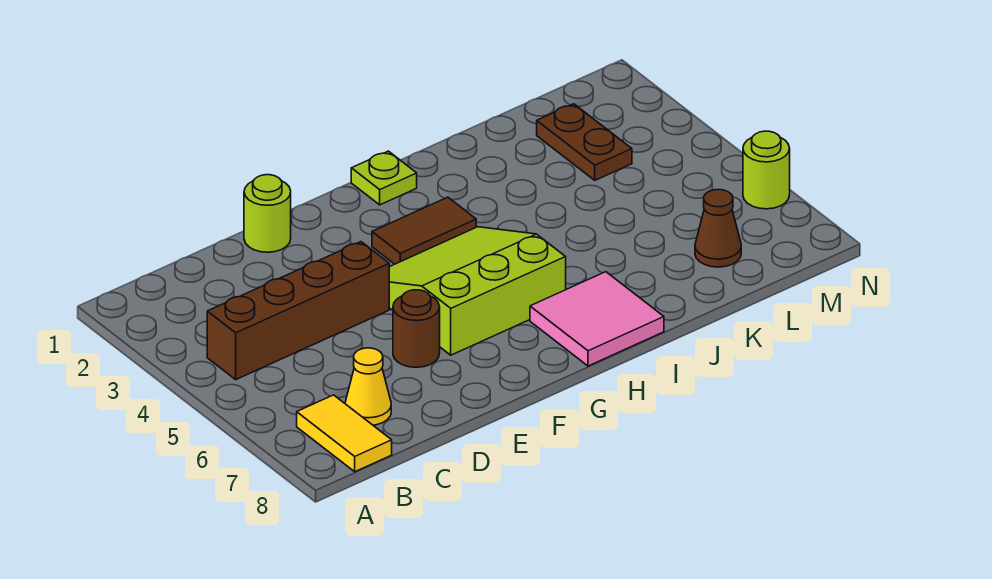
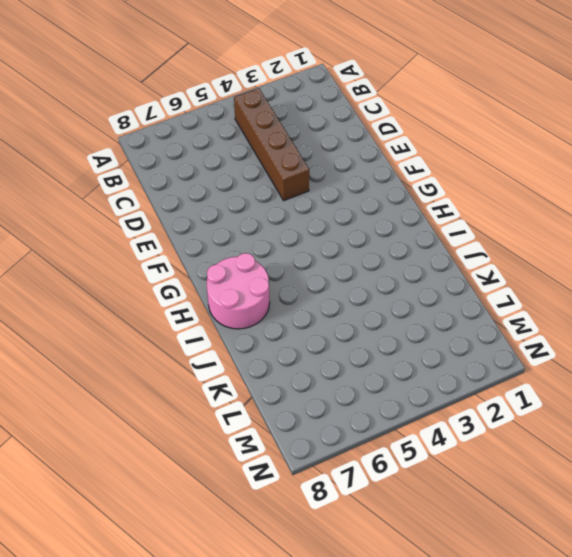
pink round brick H7:I8 level 1 -> pink tile H7:I8 level 1
none -> yellow tile B7:B8 level 1
none -> yellow cone C7 level 1
none -> lime round brick E1 level 1

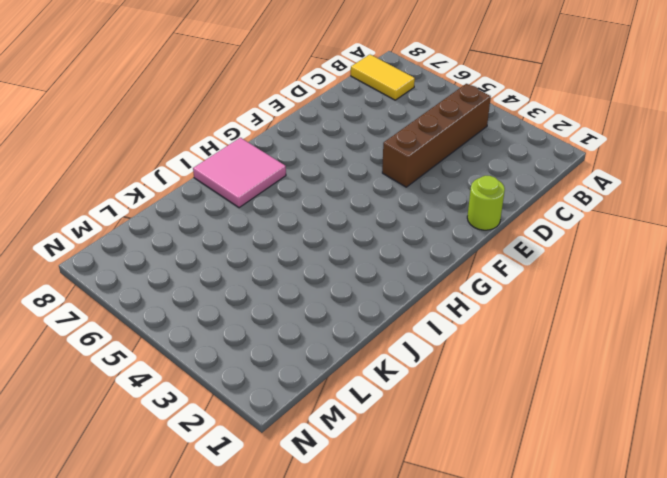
none -> yellow cone C7 level 1
none -> brown round brick E6 level 1
none -> lime slope F4:H6 level 1 top 6

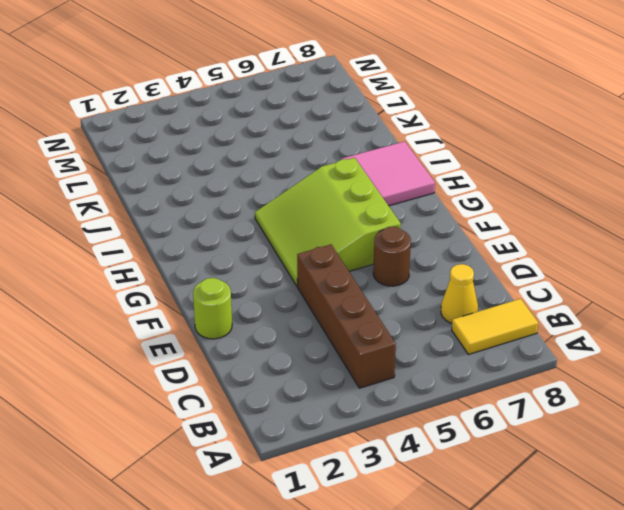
none -> brown tile G3:H3 level 1
none -> lime plate H1 level 1
none -> brown plate L2:L3 level 1

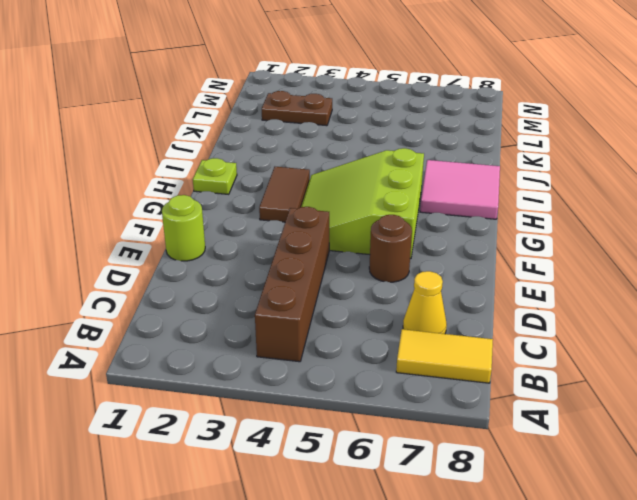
none -> brown cone L7 level 1
none -> lime round brick N6 level 1

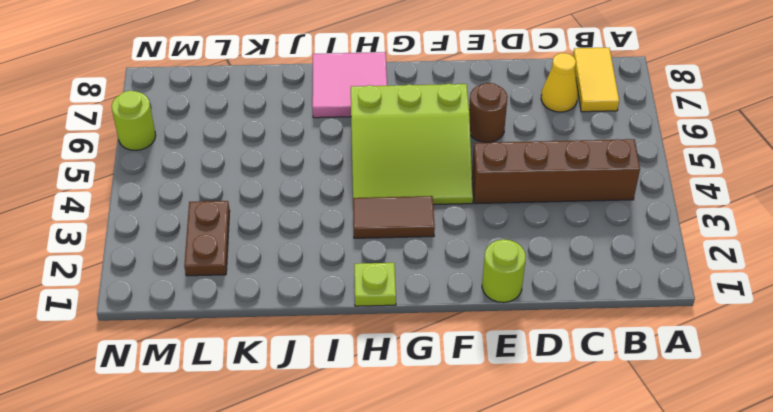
none -> brown cone L7 level 1

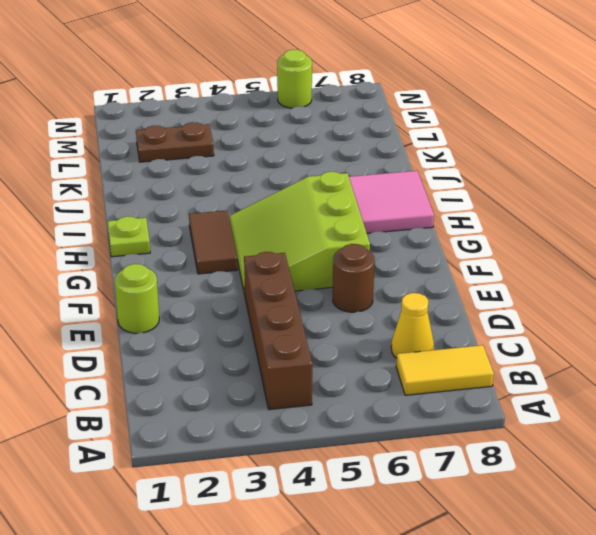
none -> brown cone L7 level 1

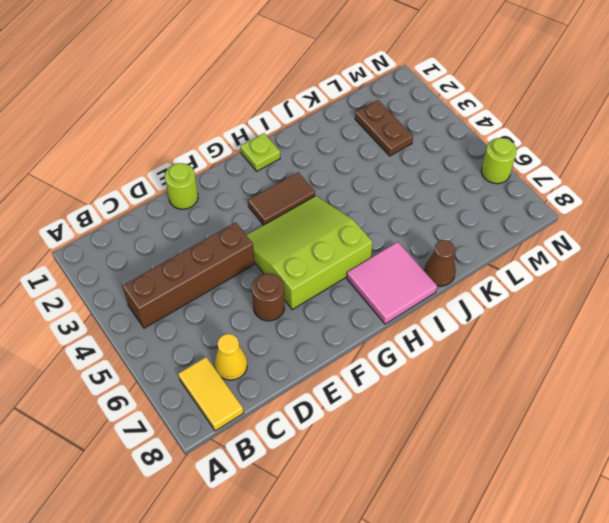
brown cone J8 level 1 -> brown cone L7 level 1

